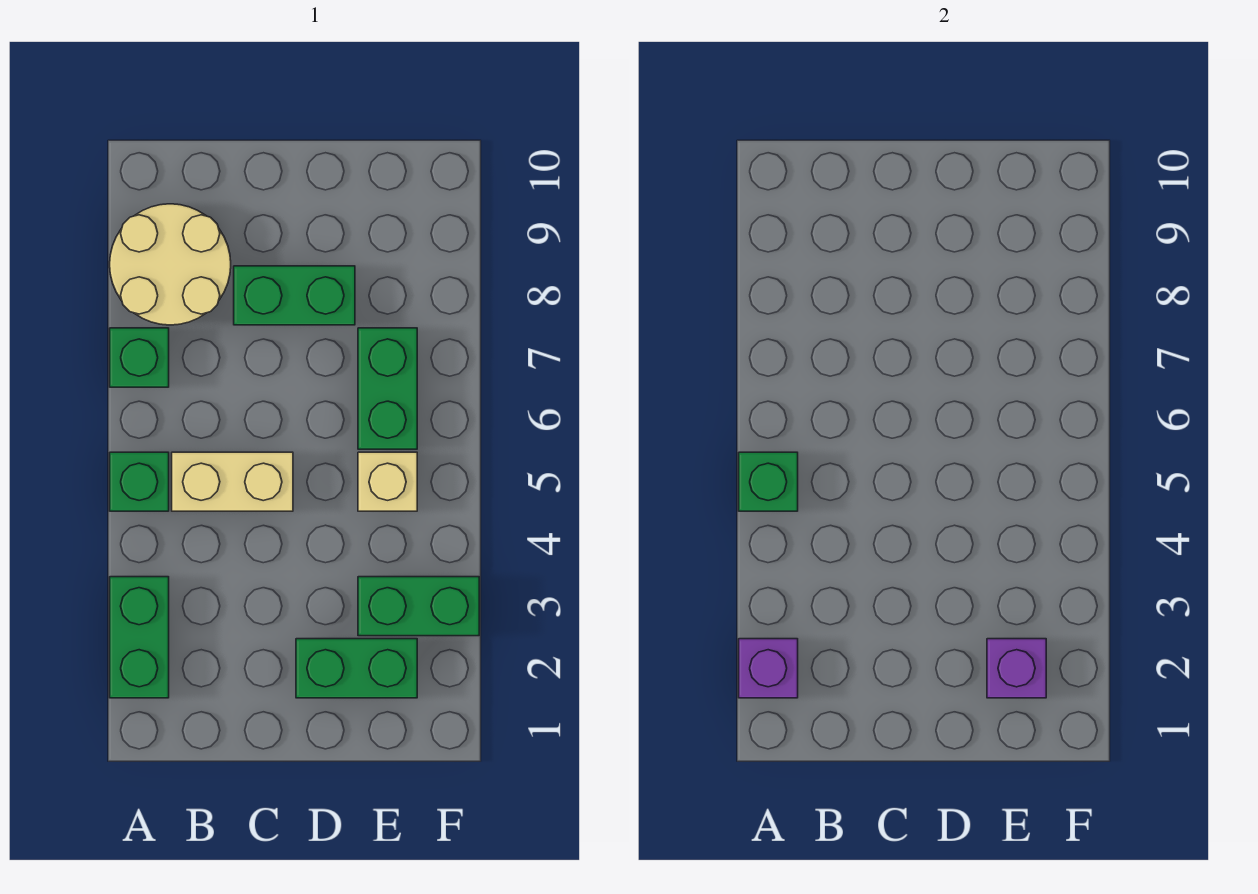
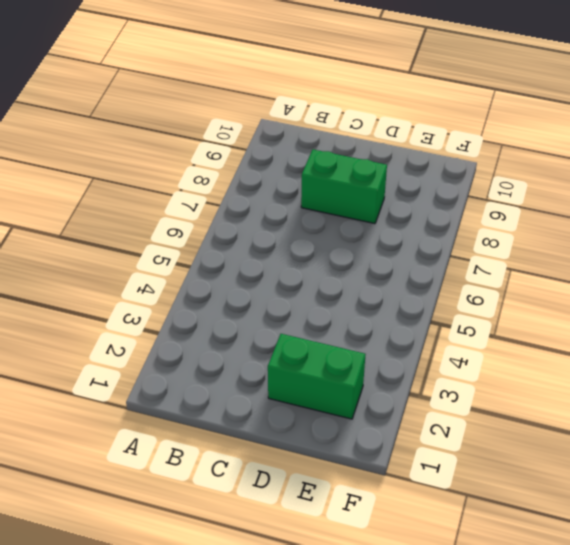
none -> green brick A2:A3 level 1
none -> green brick A5 level 1
none -> green brick A7 level 1

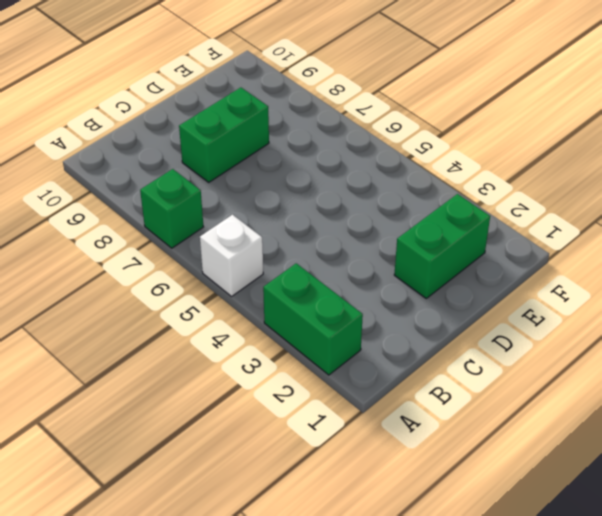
white brick A5 level 1 -> green brick A5 level 1
none -> tan round brick A8:B9 level 1
none -> tan brick B5:C5 level 1
none -> green brick E3:F3 level 1

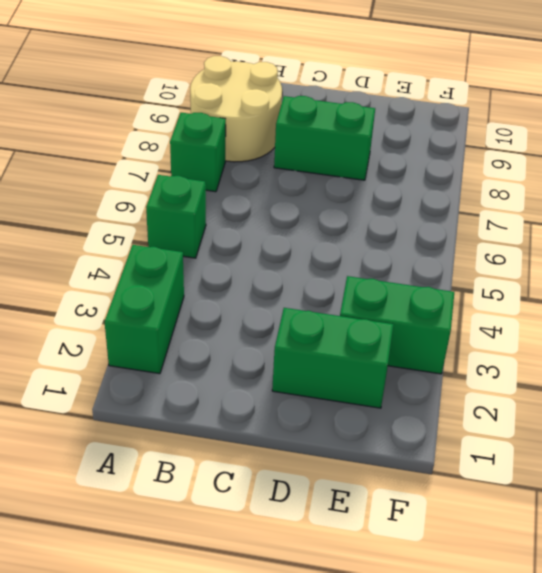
none -> tan brick B5:C5 level 1
none -> tan brick E5 level 1
none -> green brick E6:E7 level 1

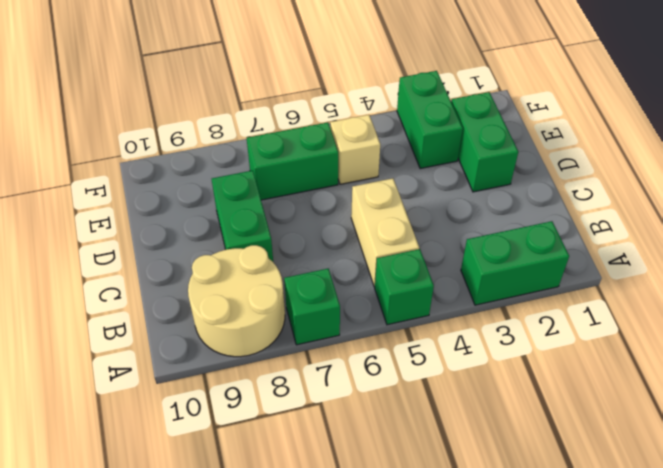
none -> purple brick A2 level 2
none -> green brick A5 level 2
none -> purple brick E2 level 2

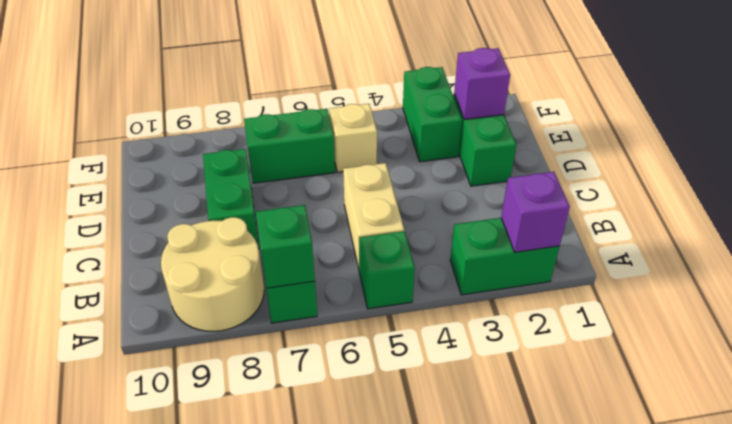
green brick A7 level 2 -> green brick A5 level 2

